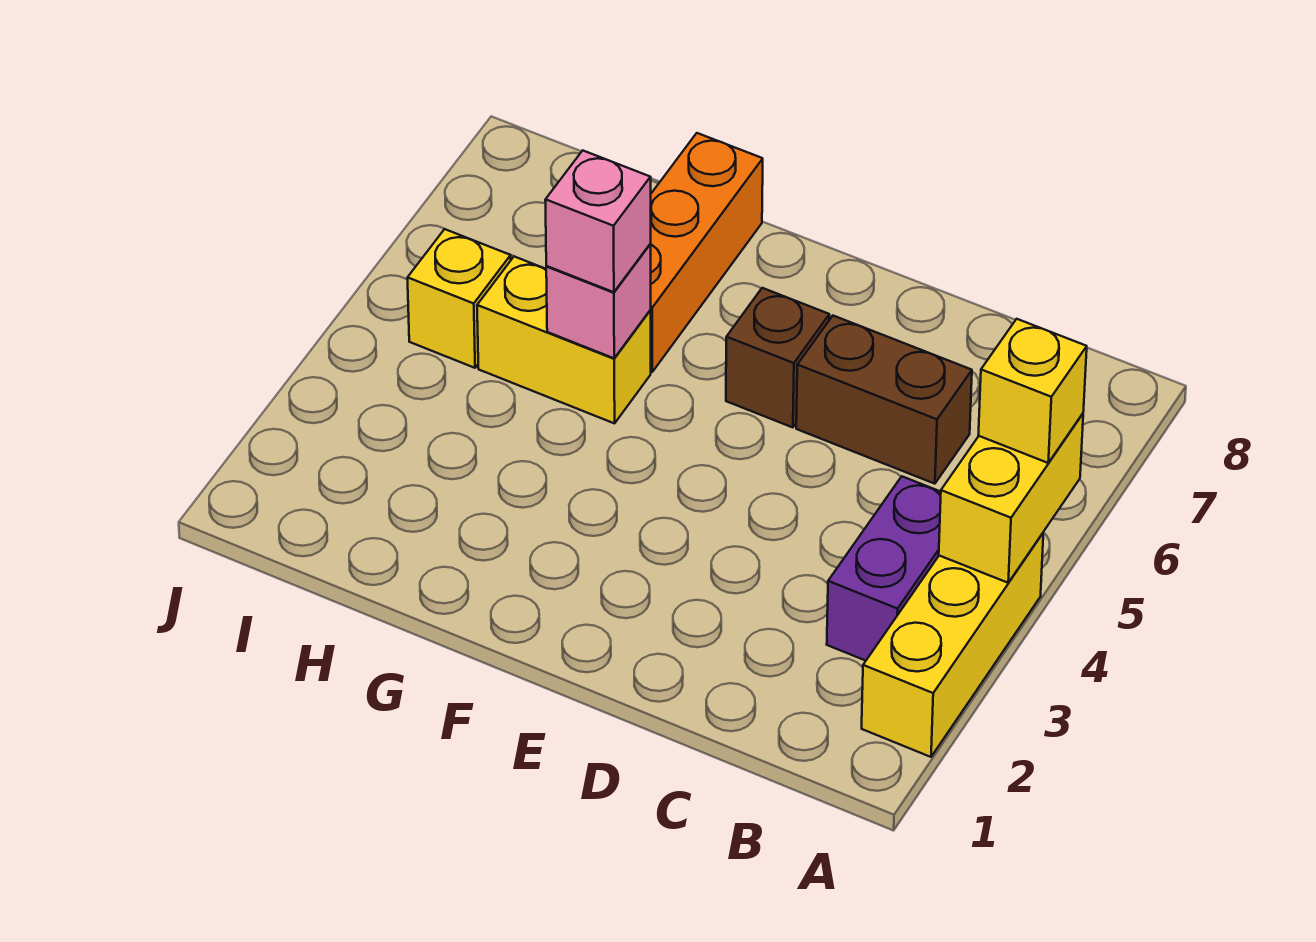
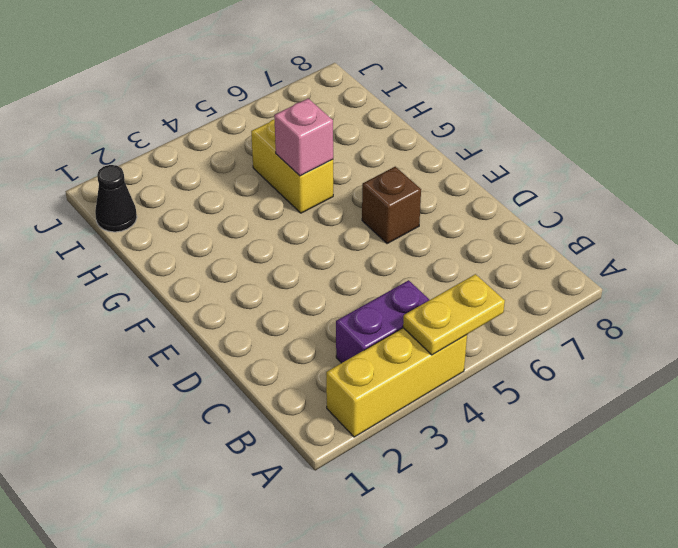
yellow plate A4:A5 level 2 -> yellow brick A4:A5 level 2
black cone I1 level 1 -> none
none -> brown brick C6:D6 level 1
none -> orange brick G6:G8 level 1

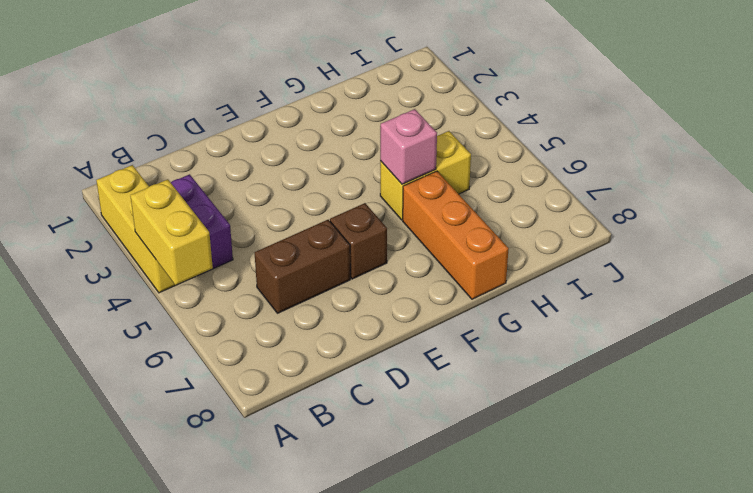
none -> yellow brick I5 level 1
none -> yellow brick A5 level 3

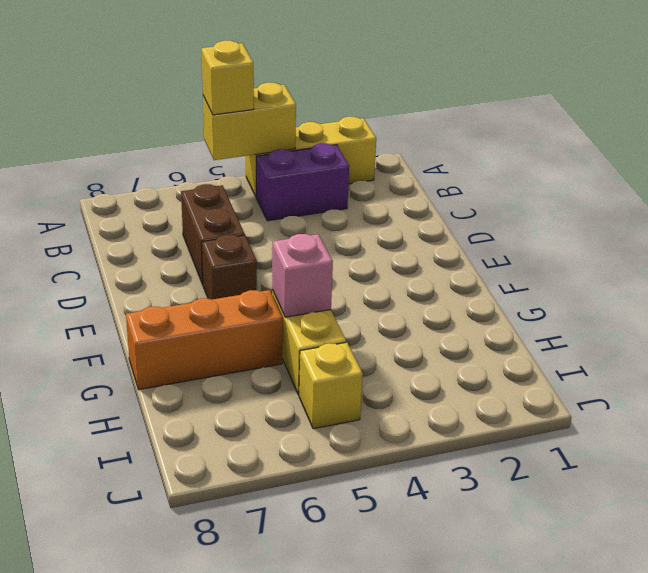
none -> pink brick G5 level 3

